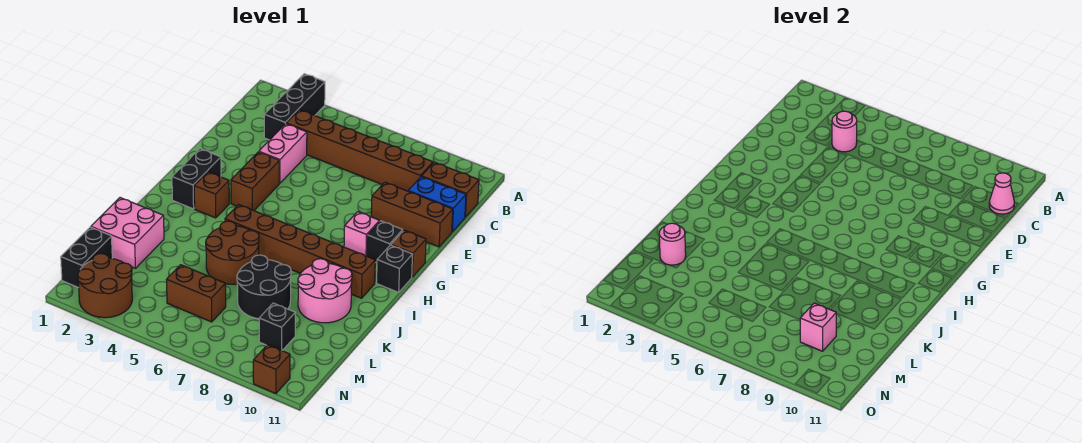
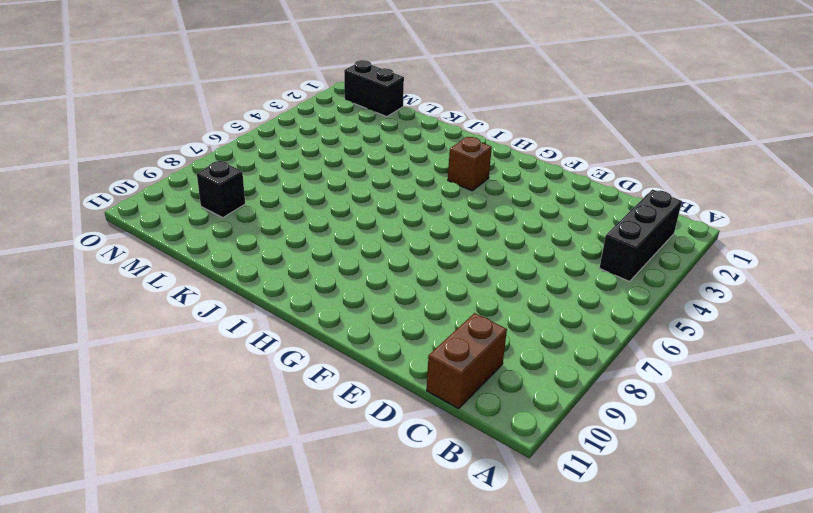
black brick B2:B4 level 1 -> black brick A3:C3 level 1
none -> brown brick C4:C9 level 1
none -> pink brick D4:E4 level 1
none -> blue brick D10:D11 level 1

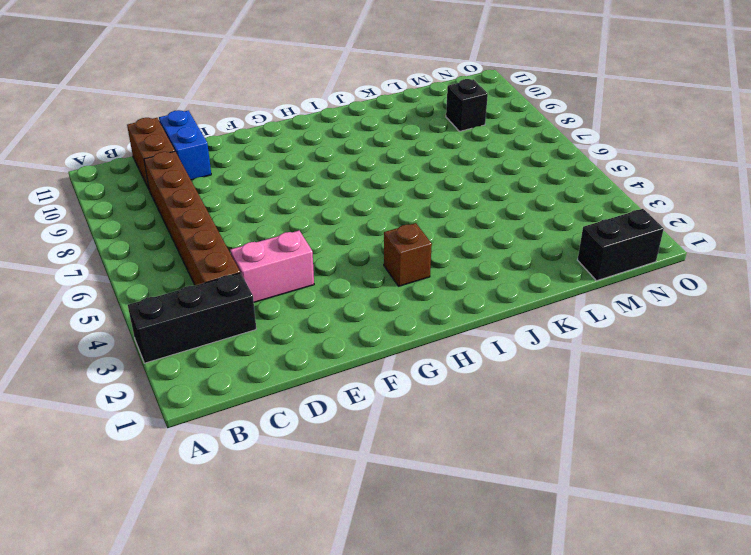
none -> brown brick E9:E11 level 1
none -> brown brick F4:G4 level 1
none -> black brick G2:H2 level 1

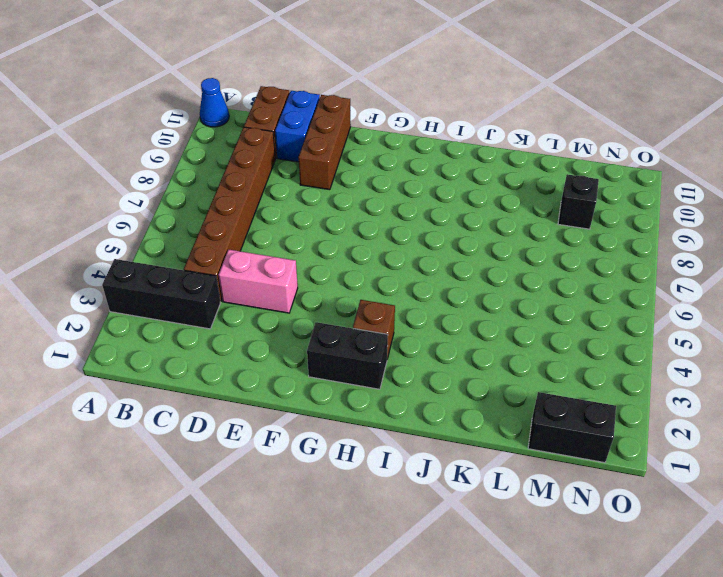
blue cone A11 level 1 -> none
none -> brown brick F4:G4 level 1
none -> pink brick G9 level 1
none -> black brick G10 level 1

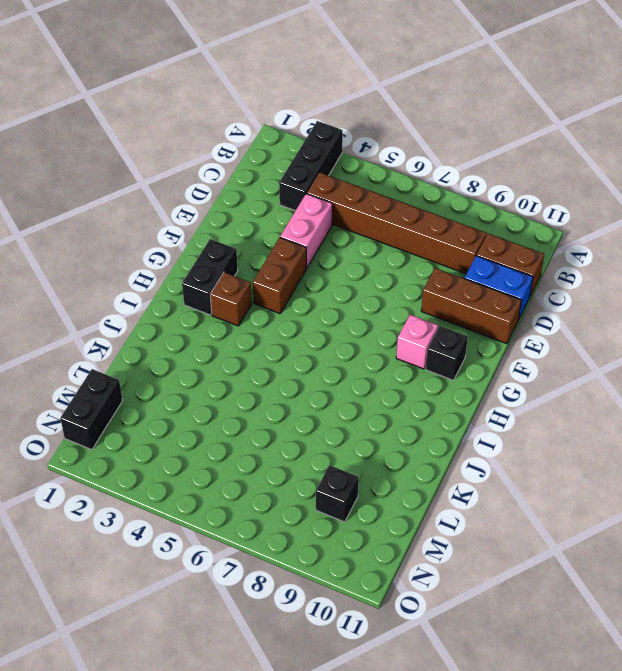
none -> brown brick G11 level 1
none -> black brick H11 level 1
none -> brown brick I5:I10 level 1

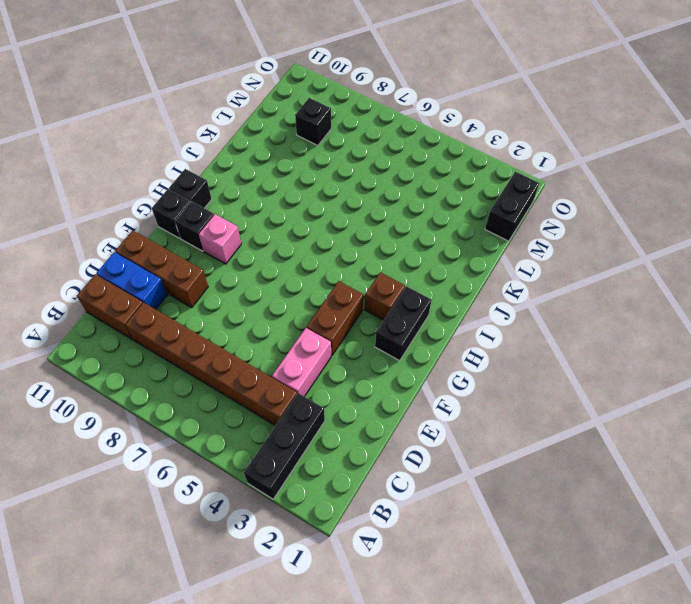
black brick G11 level 1 -> brown brick G11 level 1
none -> brown brick I5:I10 level 1
none -> brown round brick J5:K6 level 1
none -> pink round brick J9:K10 level 1

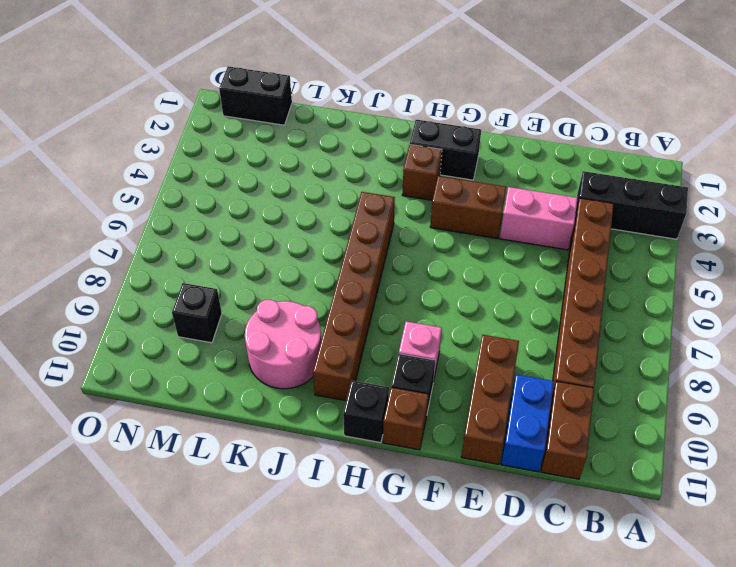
none -> brown round brick J5:K6 level 1
none -> pink brick K1:L2 level 1
none -> black round brick K7:L8 level 1

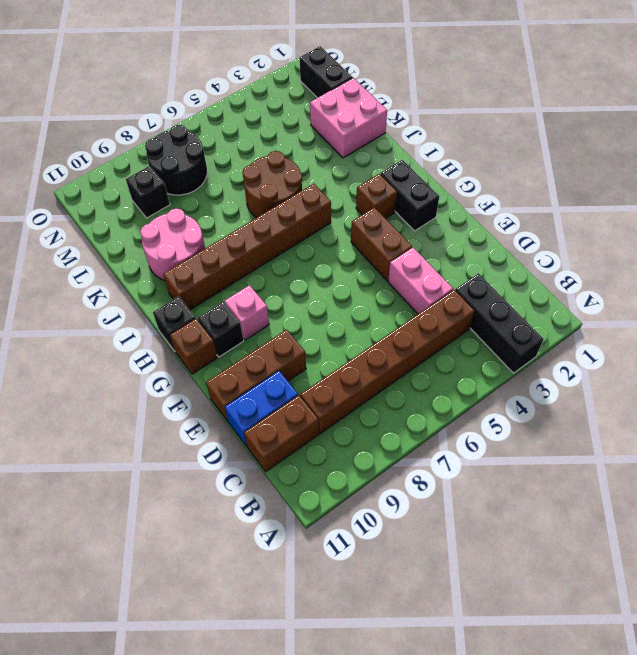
black round brick M7:N8 level 1 -> black round brick K7:L8 level 1
none -> brown brick M5:M6 level 1
none -> brown round brick N2:O3 level 1
none -> brown brick O10 level 1

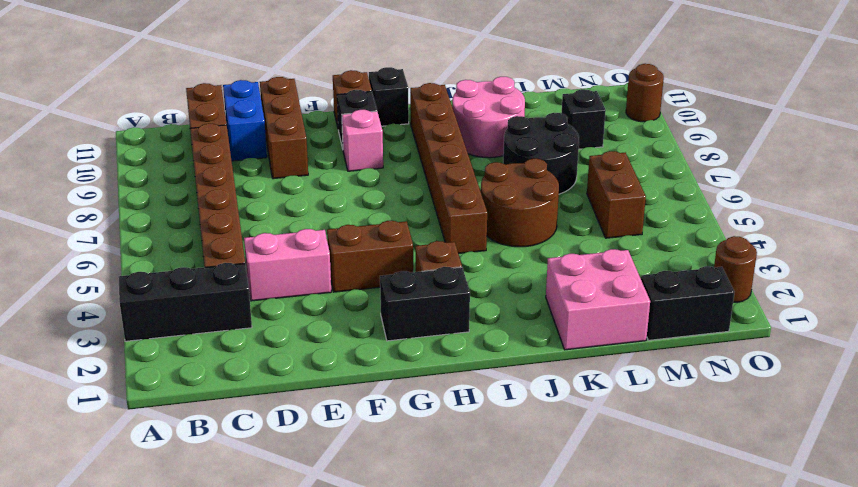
brown round brick O2 level 1 -> brown round brick N2:O3 level 1
brown round brick O10 level 1 -> brown brick O10 level 1
none -> pink round brick C4 level 2
none -> pink cone C11 level 2
none -> pink round brick L2 level 2

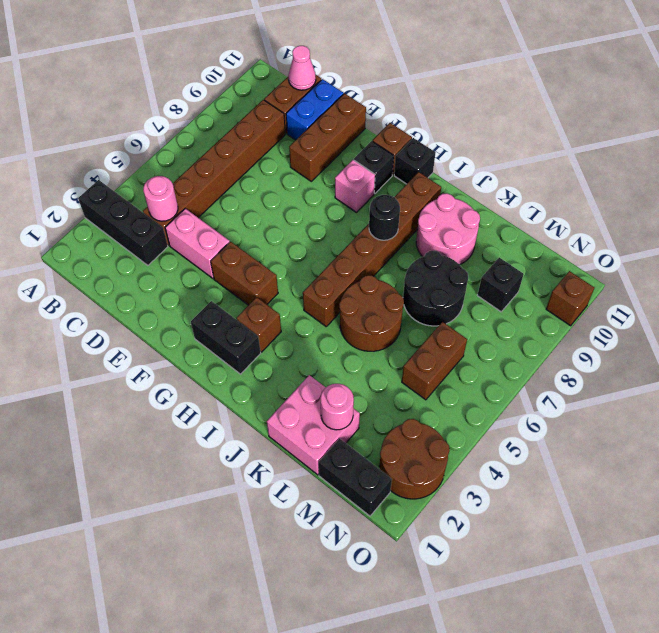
black round brick I8 level 2 -> none
none -> pink brick M9 level 2

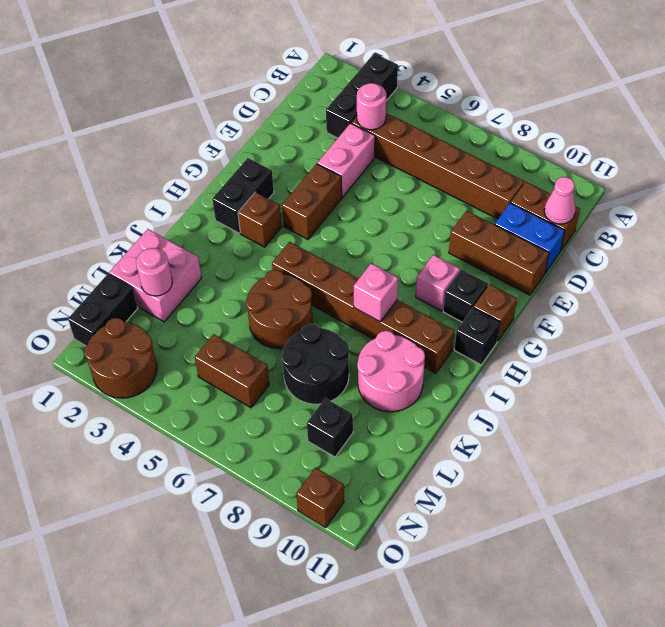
pink brick I8 level 2 -> pink brick M9 level 2

